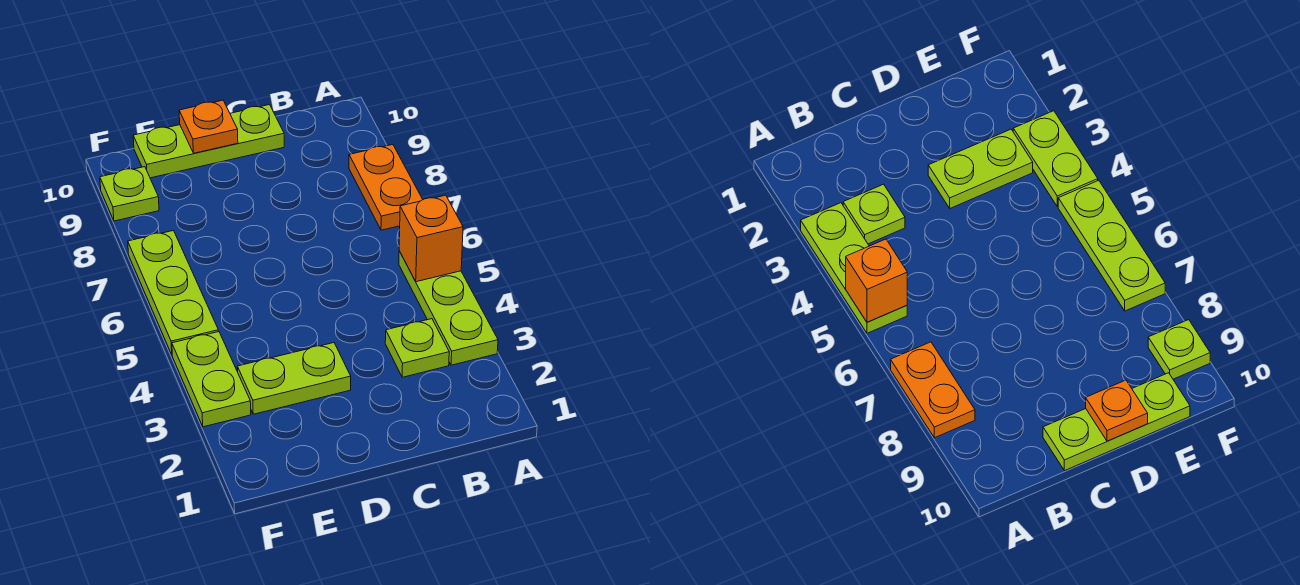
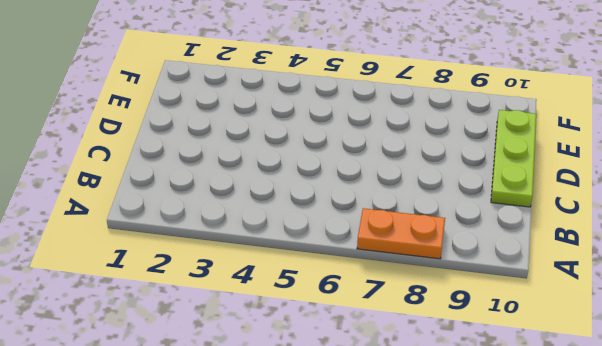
none -> lime plate A3:A5 level 1
none -> lime plate B3 level 1

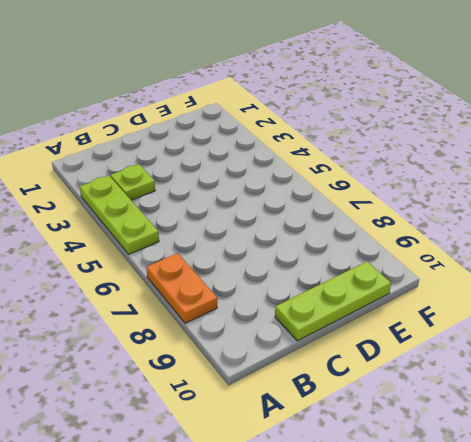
none -> lime plate D3:E3 level 1
none -> lime plate F3:F4 level 1

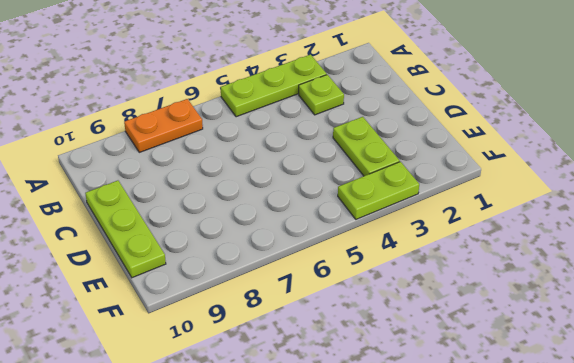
none -> lime plate F5:F7 level 1
none -> lime plate F9 level 1

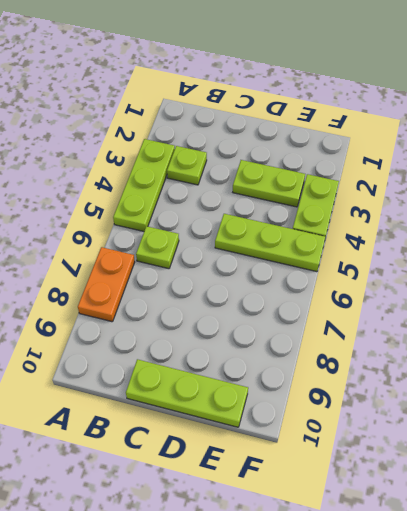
lime plate B6 level 1 -> lime plate F9 level 1
lime plate D5:F5 level 1 -> lime plate F5:F7 level 1
none -> orange brick A5 level 2
none -> orange plate D10 level 2

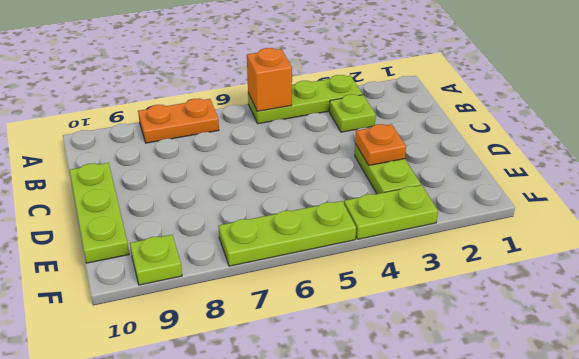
orange plate D3 level 2 -> orange plate D10 level 2

